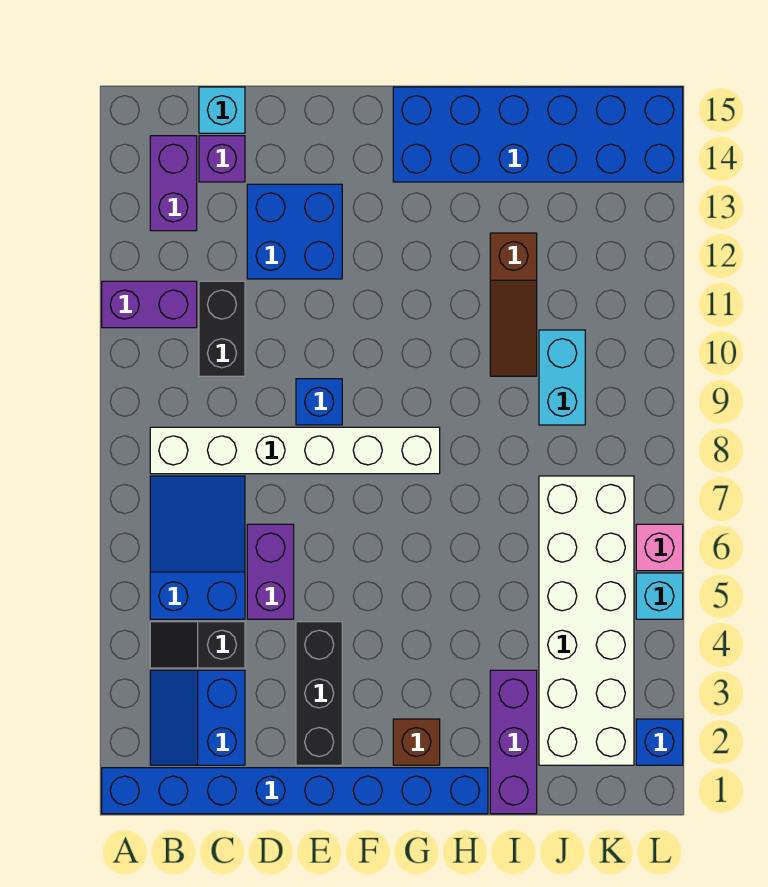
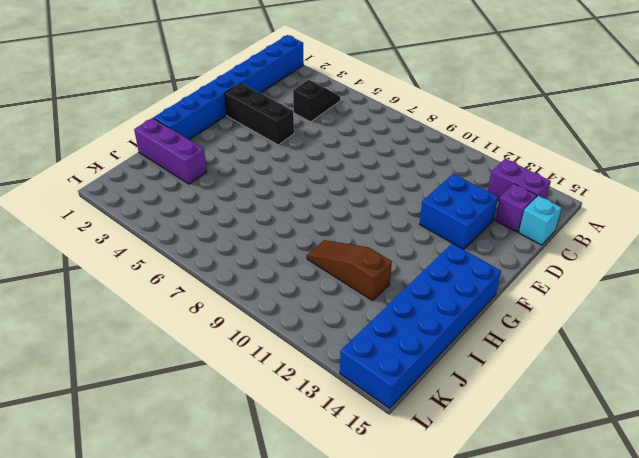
none -> purple brick A11:B11 level 1
none -> blue slope B2:C3 level 1 top C
none -> blue slope B5:C7 level 1 top 5

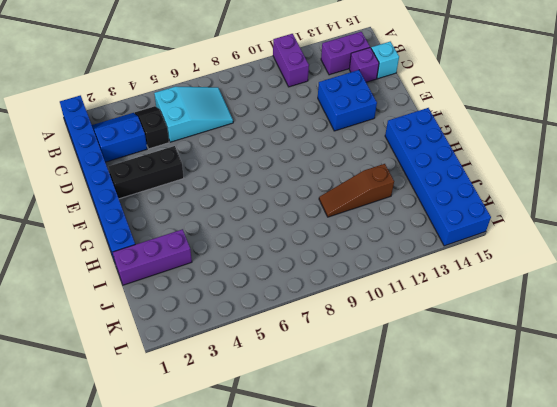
cyan slope B5:C7 level 1 top 5 -> blue slope B5:C7 level 1 top 5
none -> white brick B8:G8 level 1
none -> black brick C10:C11 level 1
none -> purple brick D5:D6 level 1

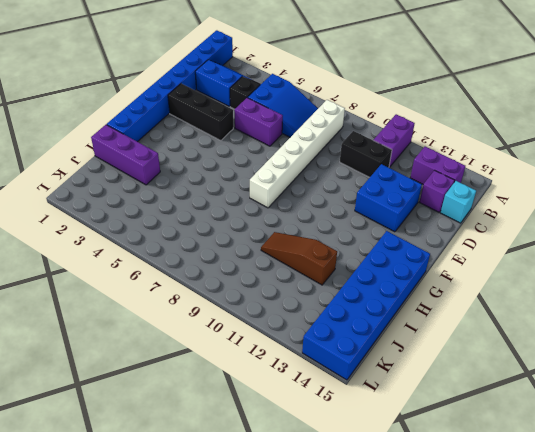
none -> blue brick E9 level 1
none -> brown brick G2 level 1
none -> white brick J2:K7 level 1

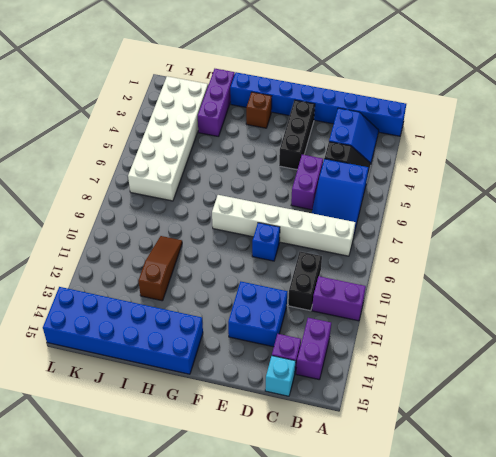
none -> cyan brick J9:J10 level 1
none -> blue brick L2 level 1
none -> cyan brick L5 level 1

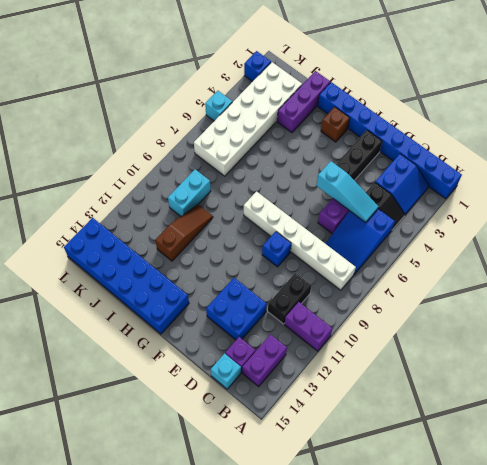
cyan slope C5:E5 level 2 top E -> none
none -> pink brick L6 level 1

